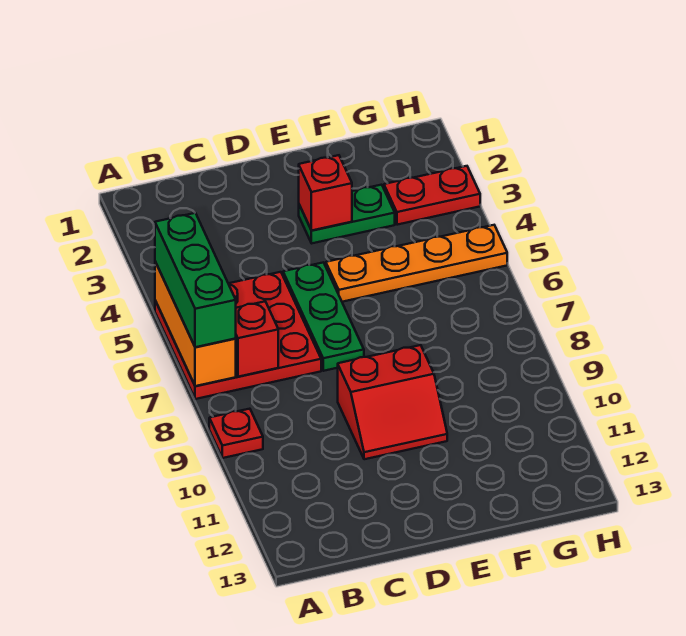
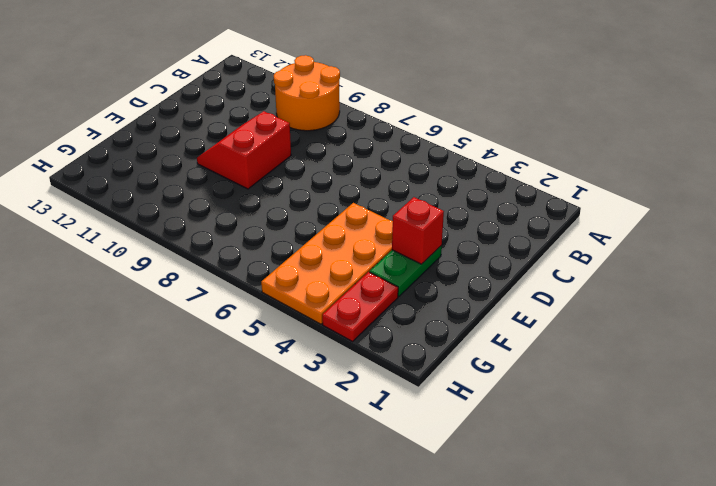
orange round brick A9:B10 level 1 -> red plate A9 level 1
orange plate E4:H5 level 1 -> orange plate E5:H5 level 1
none -> red plate A5:C7 level 1
none -> green plate D5:D7 level 1

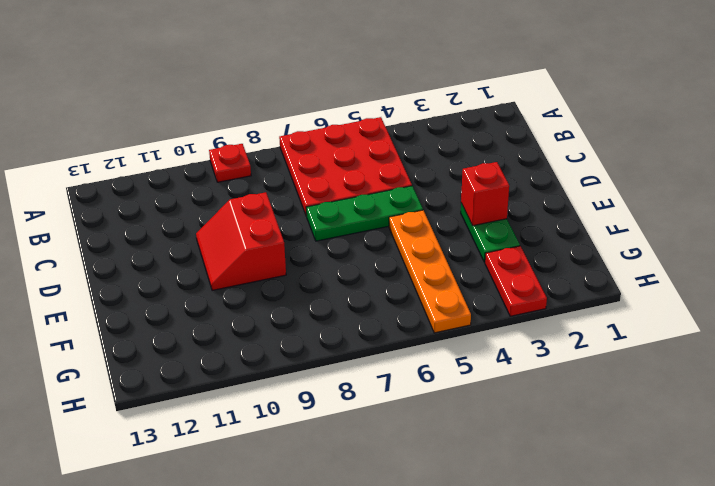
none -> orange brick A5:A7 level 2
none -> red brick B7 level 2

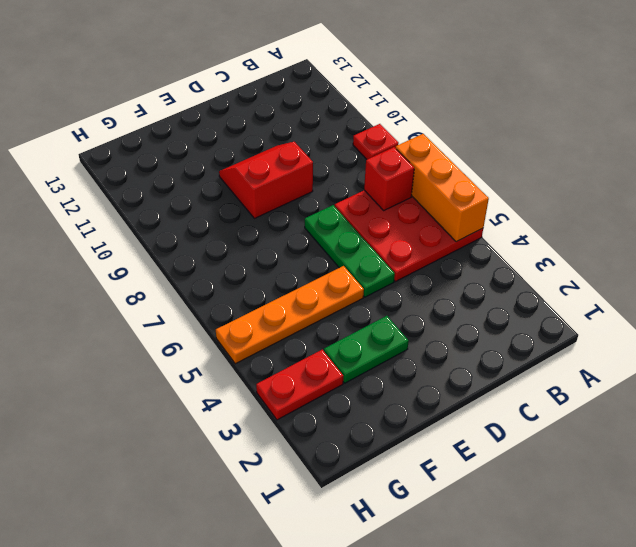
none -> red brick E3 level 2
none -> green brick A5:A7 level 3

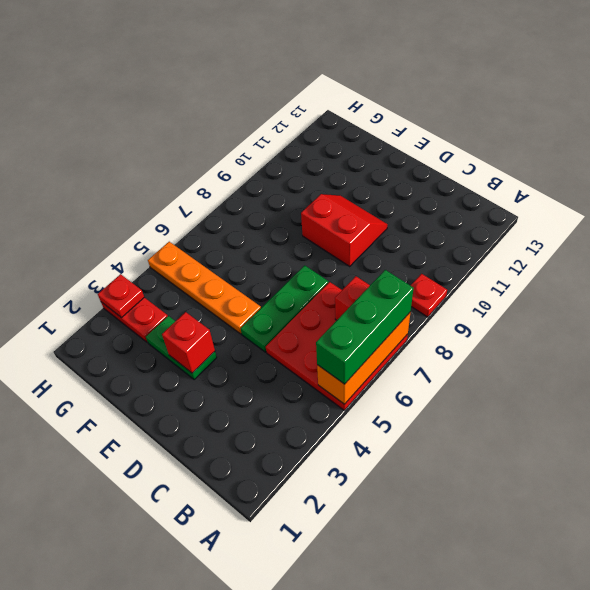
red plate H3 level 2 -> none

